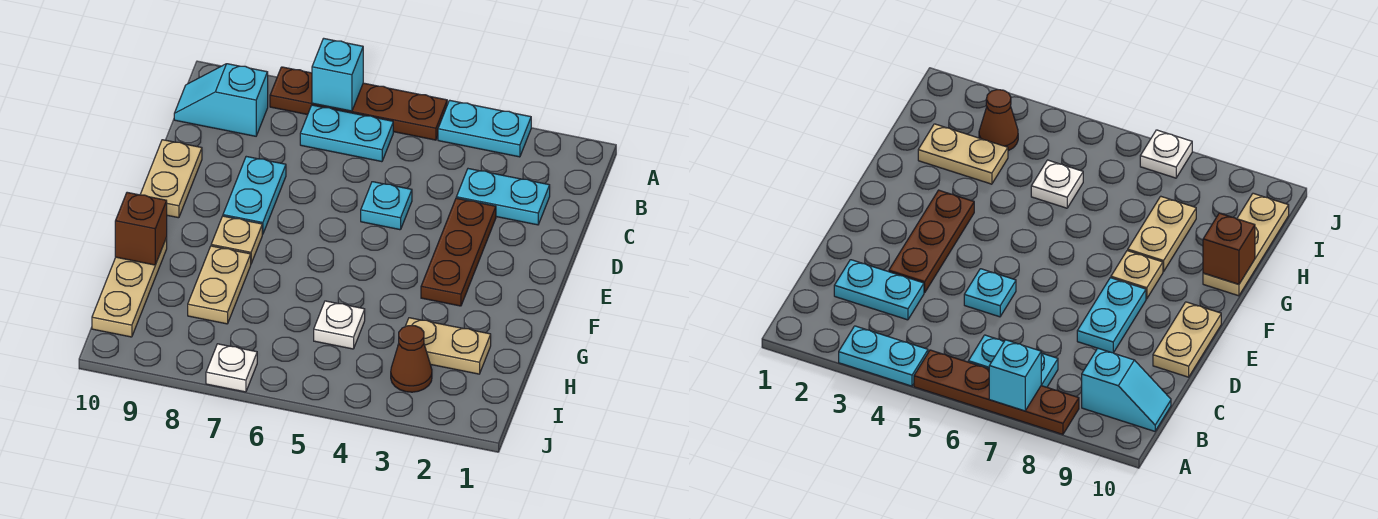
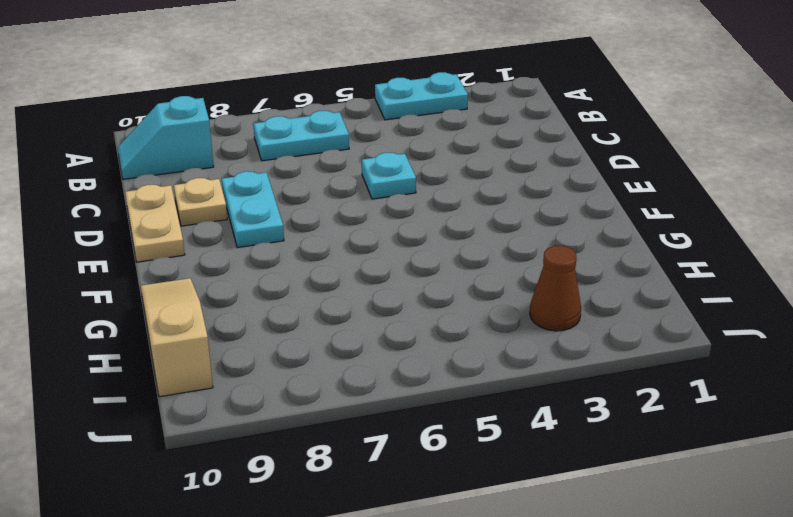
tan plate D9 level 1 -> tan plate F8 level 1
tan slope G10:I10 level 1 top I -> tan plate G10:I10 level 1
none -> brown plate A5:A8 level 1
none -> cyan plate C2:C3 level 1
none -> brown plate D3:F3 level 1

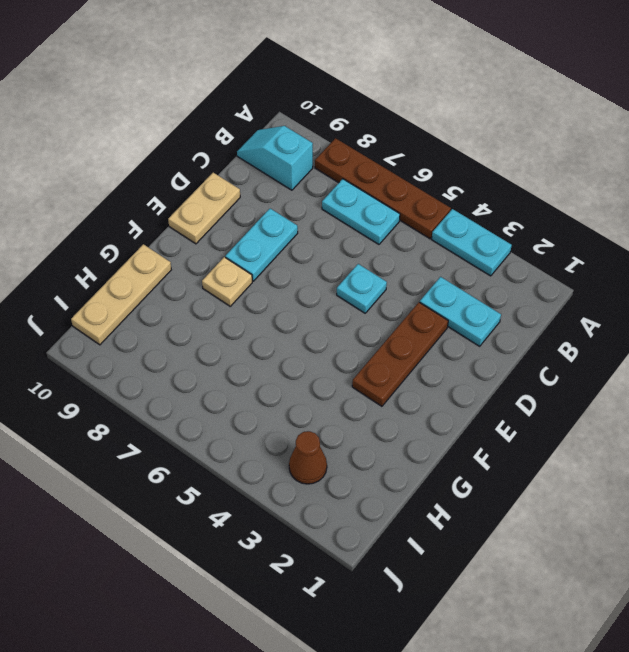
none -> tan plate G8:H8 level 1
none -> tan plate H2:H3 level 1
none -> white plate H5 level 1

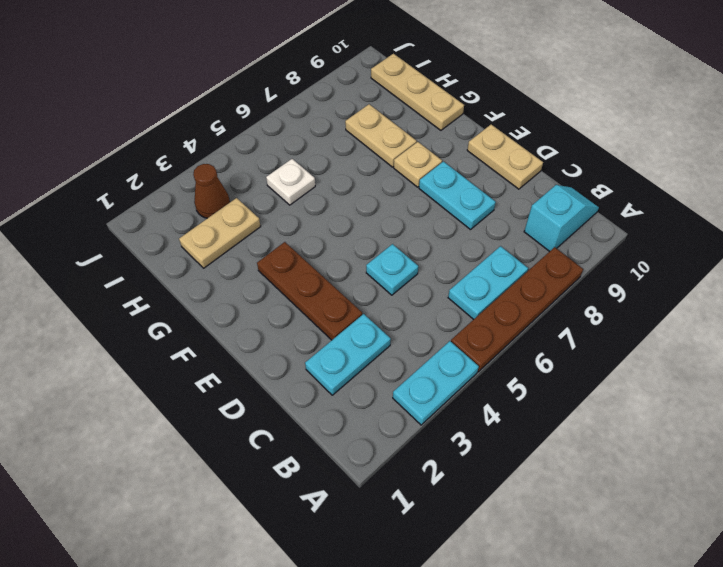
none -> white plate J7 level 1
none -> cyan brick A7 level 2
none -> brown brick G10 level 2

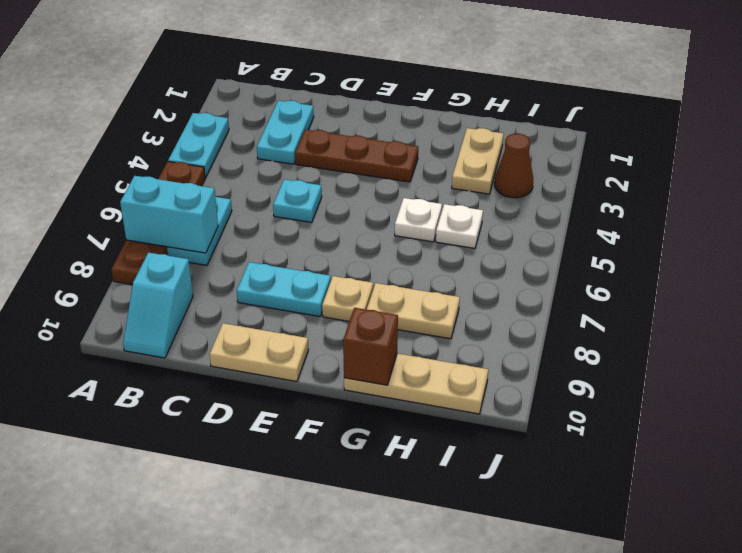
cyan brick A7:B7 level 2 -> cyan brick A7 level 2
white plate G5 level 1 -> white plate J7 level 1

